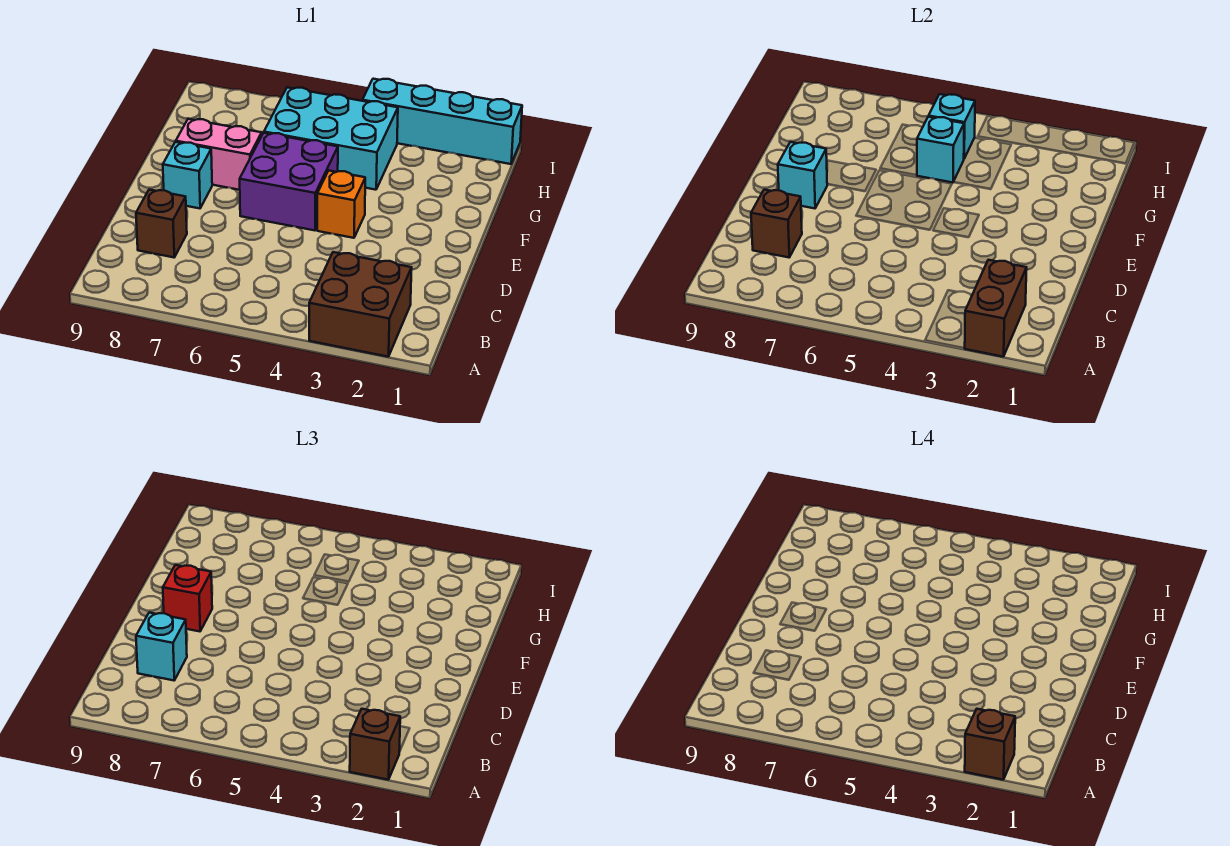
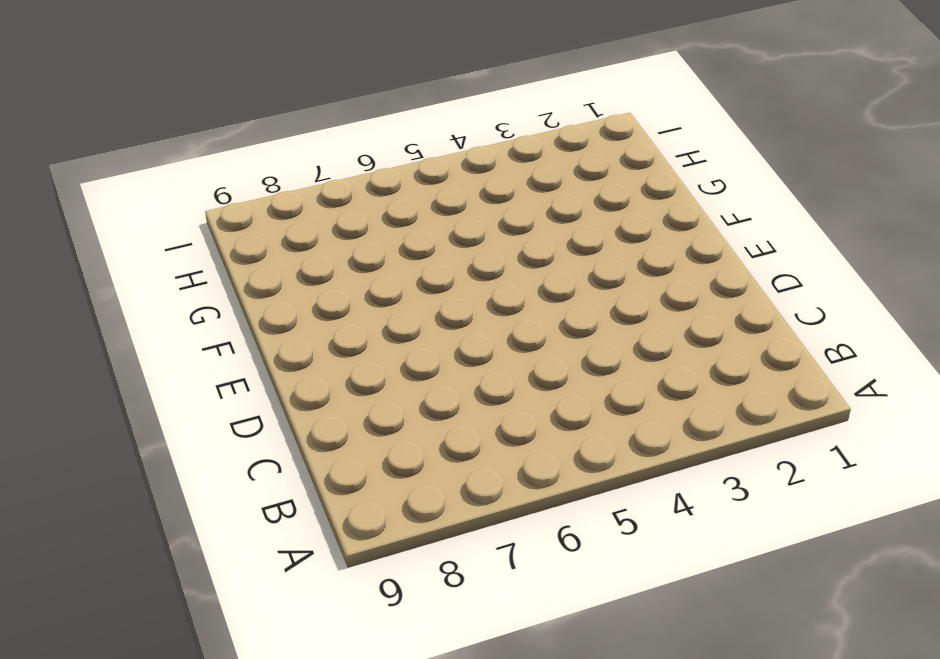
none -> brown brick A2:B3 level 1
none -> brown brick C8 level 1
none -> orange brick E4 level 1

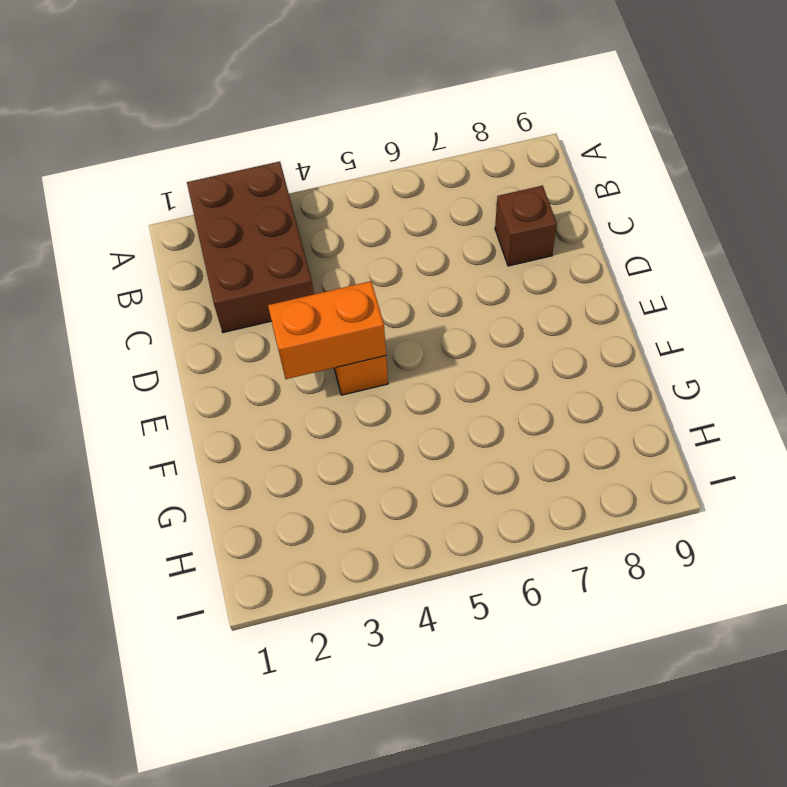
brown brick A2:C3 level 1 -> brown brick A2:B3 level 1
orange brick E3:E4 level 2 -> none
none -> purple brick E5:F6 level 1
none -> cyan brick E8 level 1
none -> pink brick F7:F8 level 1

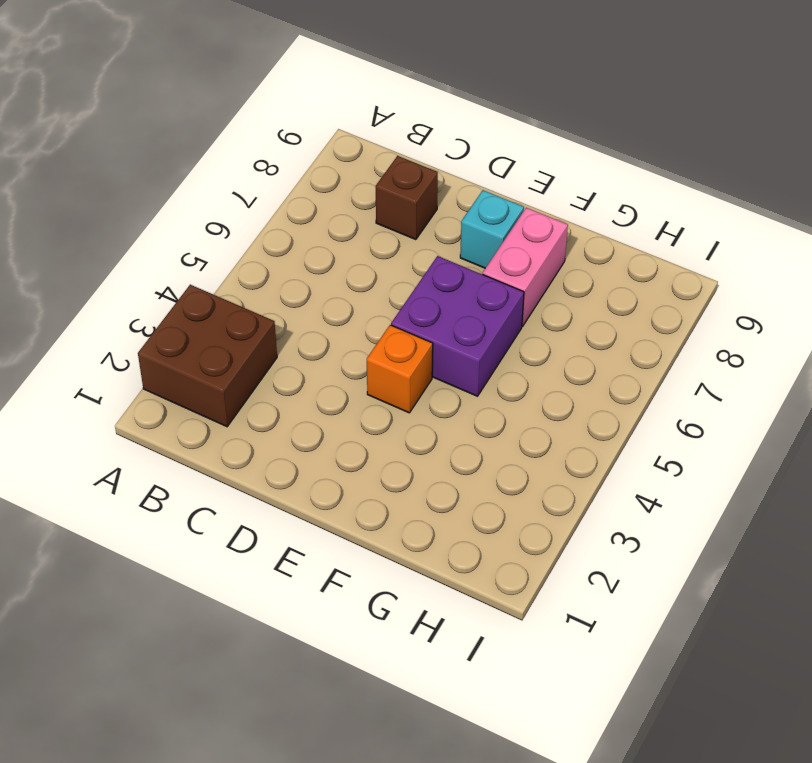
none -> cyan brick G4:H6 level 1
none -> cyan brick I1:I4 level 1
none -> brown brick A2:B2 level 2

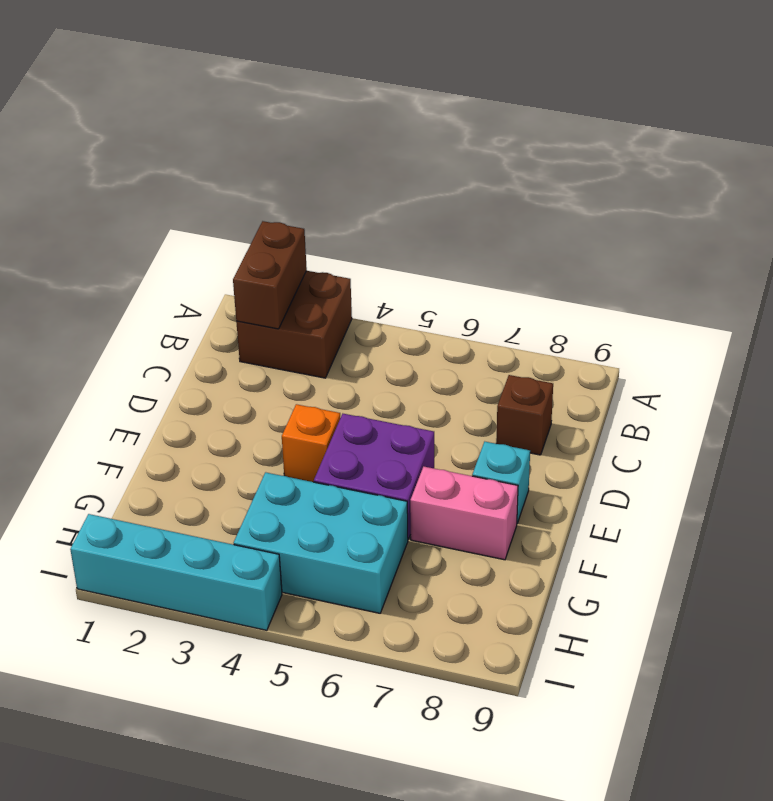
none -> brown brick C8 level 2
none -> cyan brick E8 level 2
none -> cyan brick G5 level 2

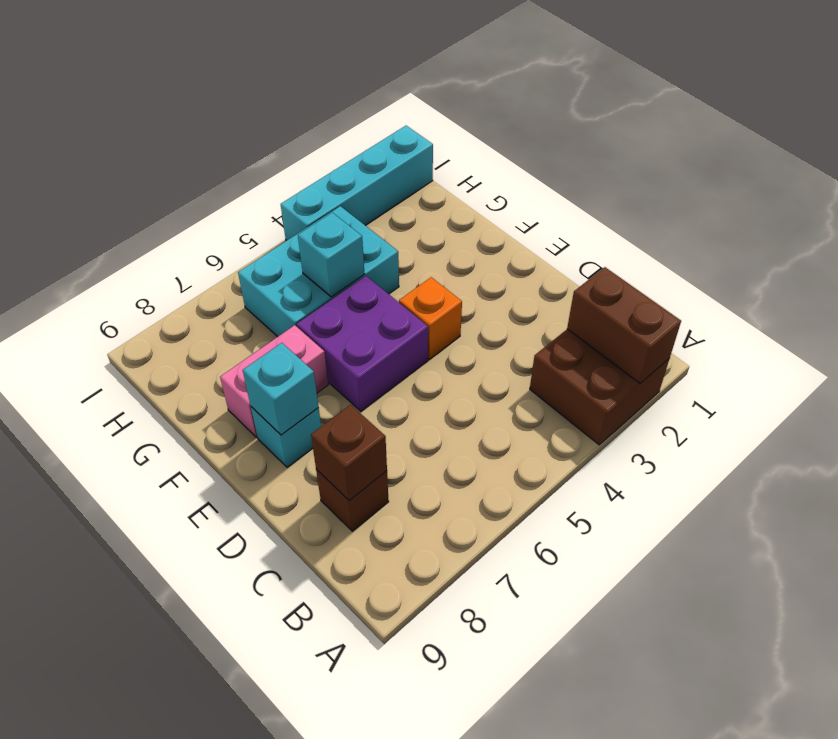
none -> cyan brick H5 level 2
none -> brown brick A2 level 3
none -> cyan brick C8 level 3

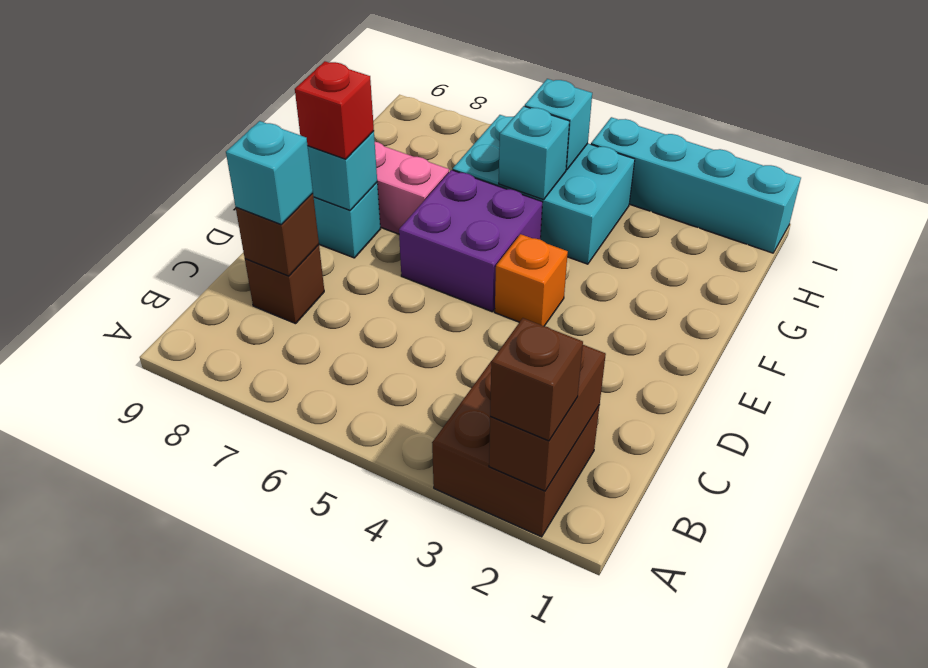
none -> brown brick A2 level 4

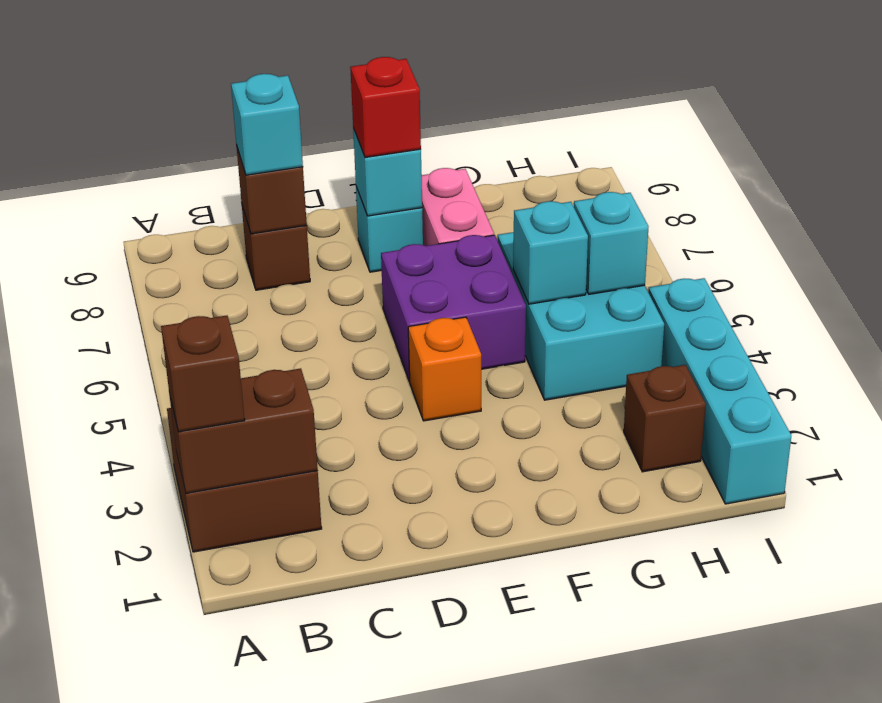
brown brick H2 level 1 -> brown brick A2 level 4

